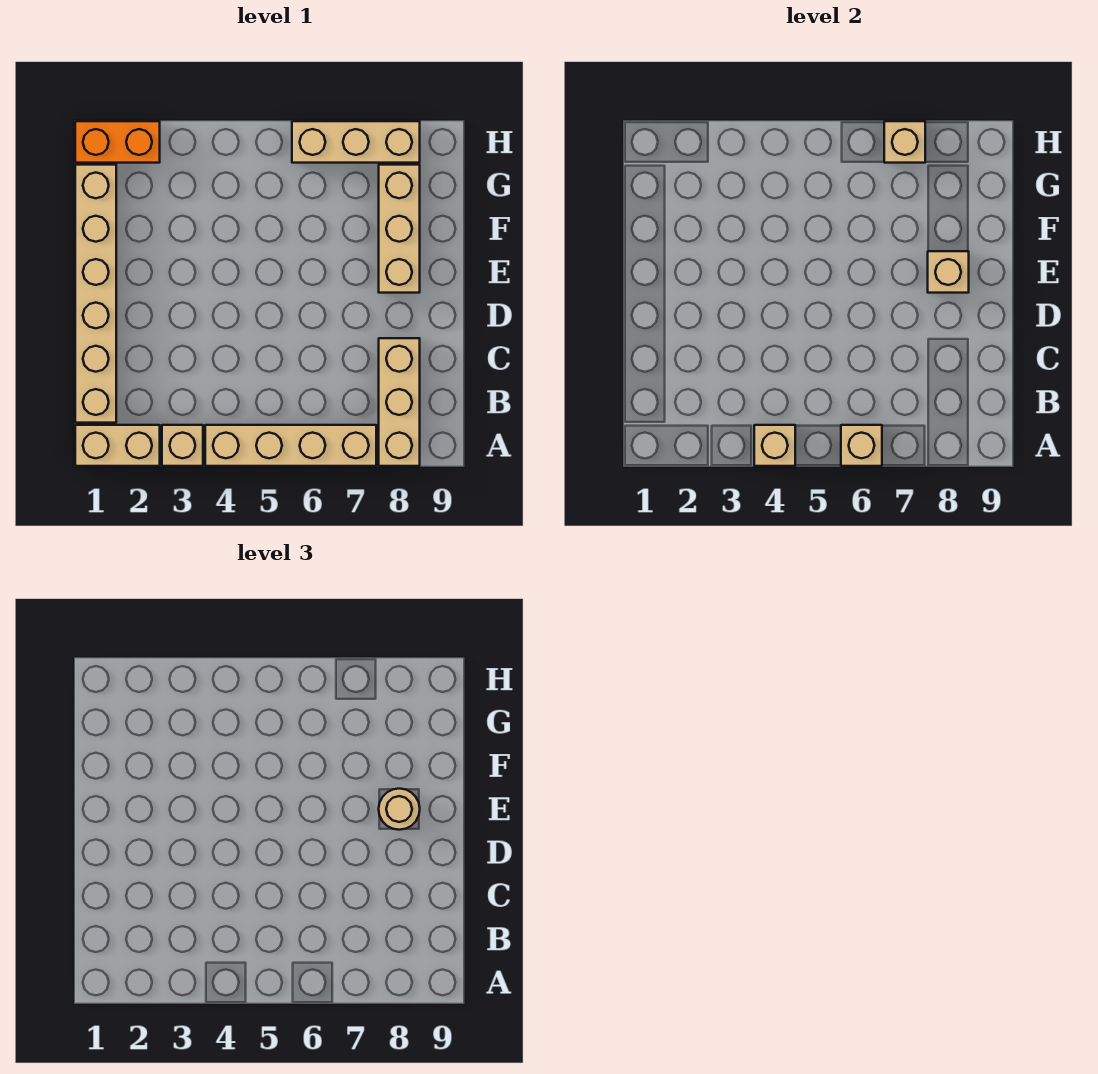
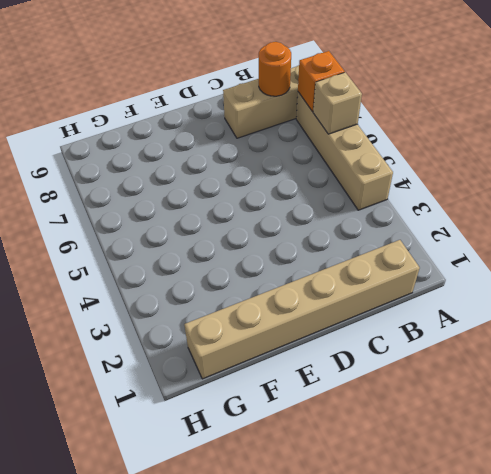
orange brick A7 level 2 -> none
orange round brick B8 level 2 -> none
none -> tan brick A1:A2 level 1
none -> tan brick A3 level 1
none -> tan brick E8:G8 level 1

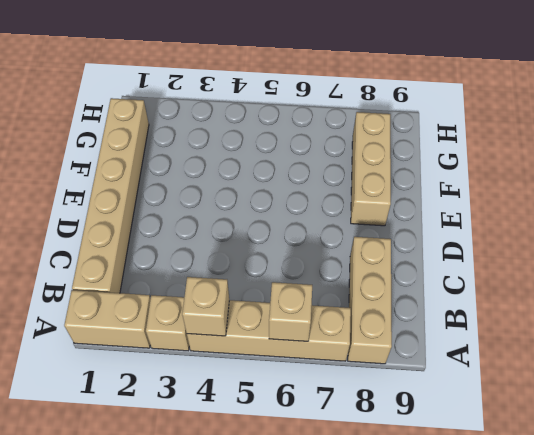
none -> orange brick H1:H2 level 1
none -> tan brick H6:H8 level 1
none -> tan brick E8 level 2

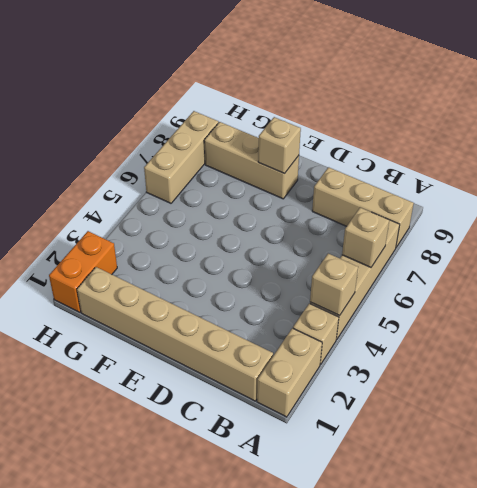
none -> tan brick H7 level 2
none -> tan round brick E8 level 3

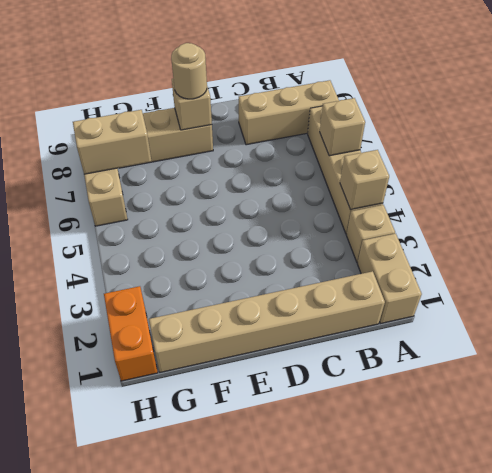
tan brick G7:H7 level 2 -> tan brick H7 level 2

